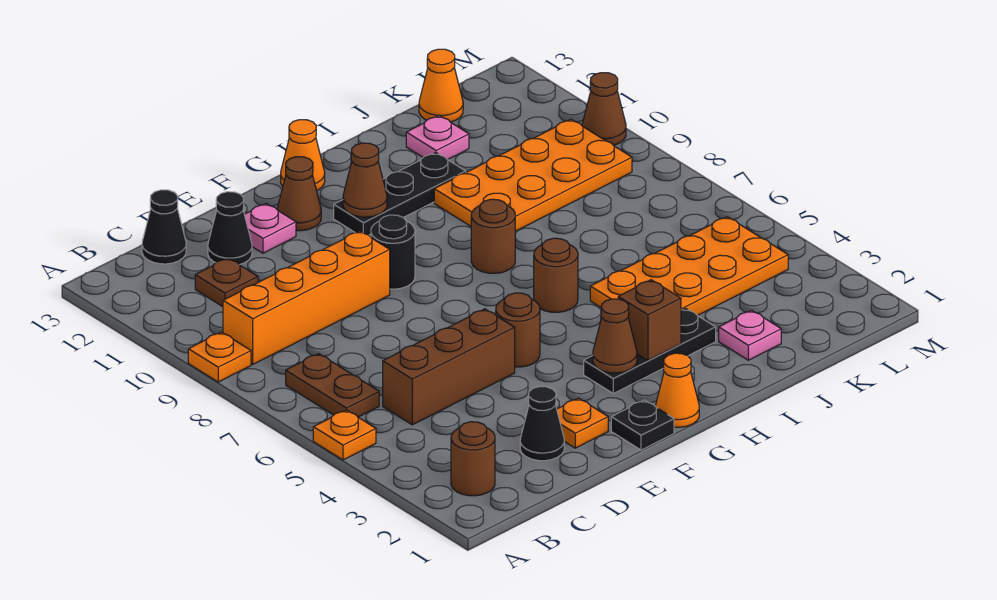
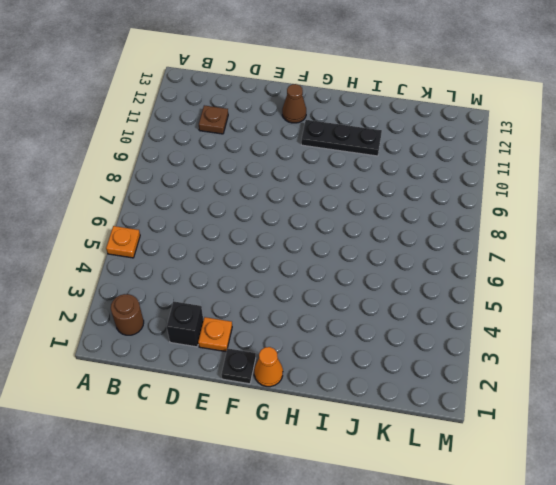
black brick D2 level 1 -> black cone D2 level 1
none -> orange plate A9 level 1
none -> brown plate B6:B7 level 1
none -> orange brick B9:E9 level 1
none -> brown brick C5:E5 level 1

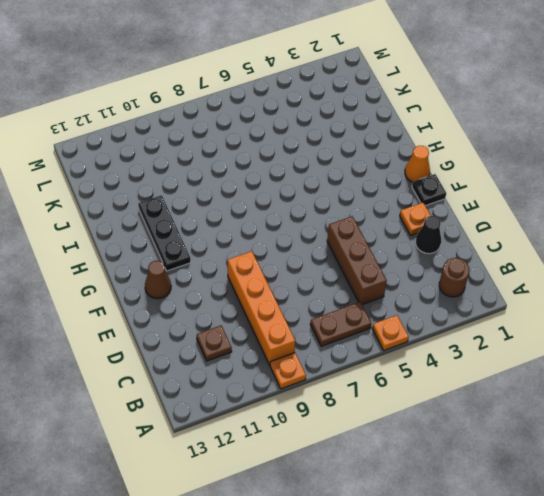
none -> black cone C13 level 1
none -> black cone D12 level 1
none -> pink plate E12 level 1
none -> brown round brick F5 level 1

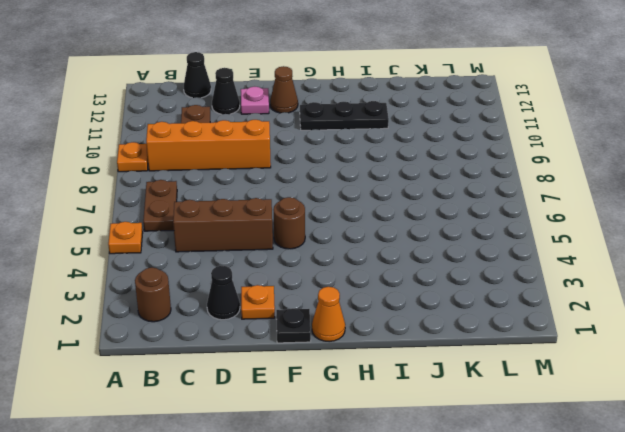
none -> black round brick F9 level 1
none -> black plate G3:I3 level 1
none -> orange cone G13 level 1
none -> brown round brick H6 level 1

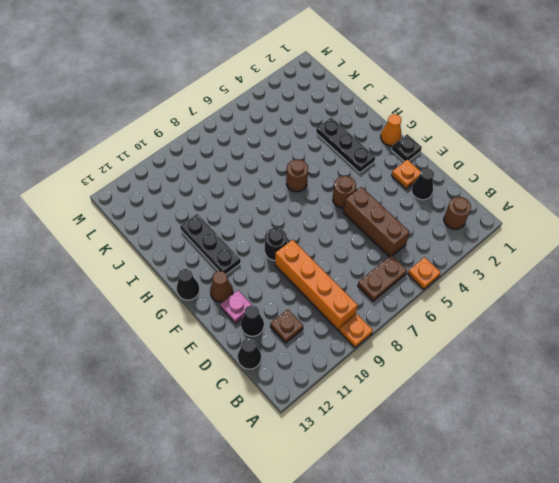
black cone G13 level 1 -> orange cone G13 level 1
none -> brown round brick H8 level 1
none -> orange plate I4:L5 level 1
none -> orange plate I9:L10 level 1
none -> pink plate J2 level 1

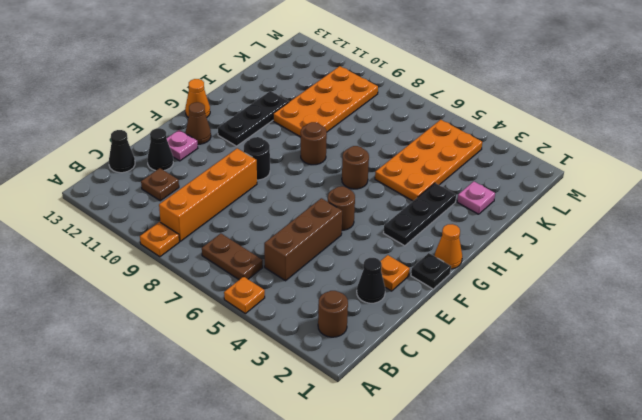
none -> pink plate J12 level 1
none -> orange cone K13 level 1
none -> brown cone M10 level 1
none -> brown cone G3 level 2

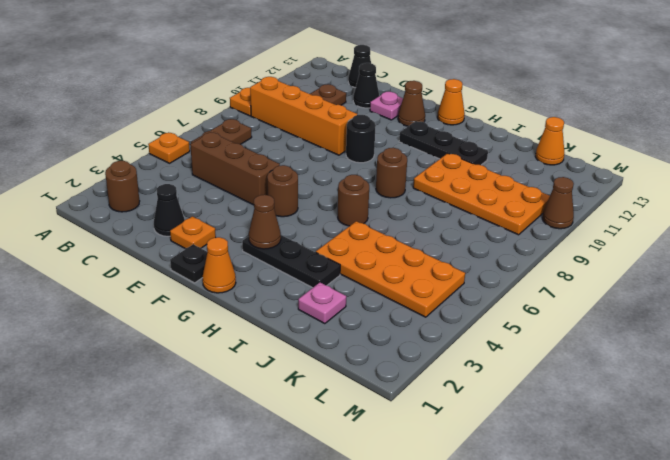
none -> pink plate J12 level 1
none -> brown cone G11 level 2
none -> brown brick H3 level 2

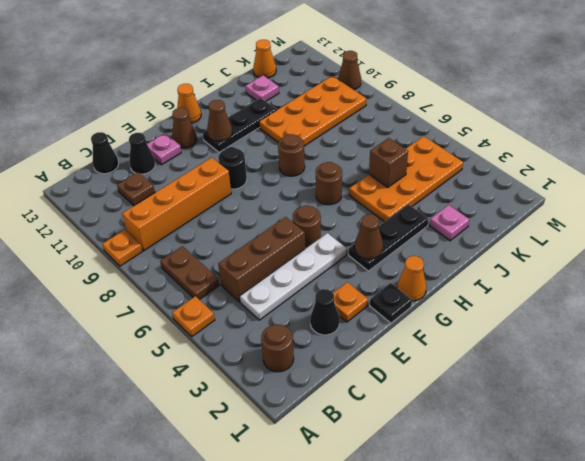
white plate C4:F4 level 1 -> none
brown brick J5 level 2 -> brown brick H3 level 2

